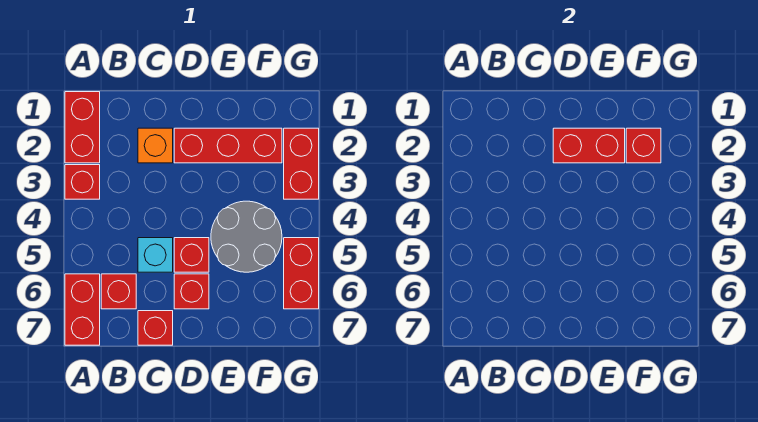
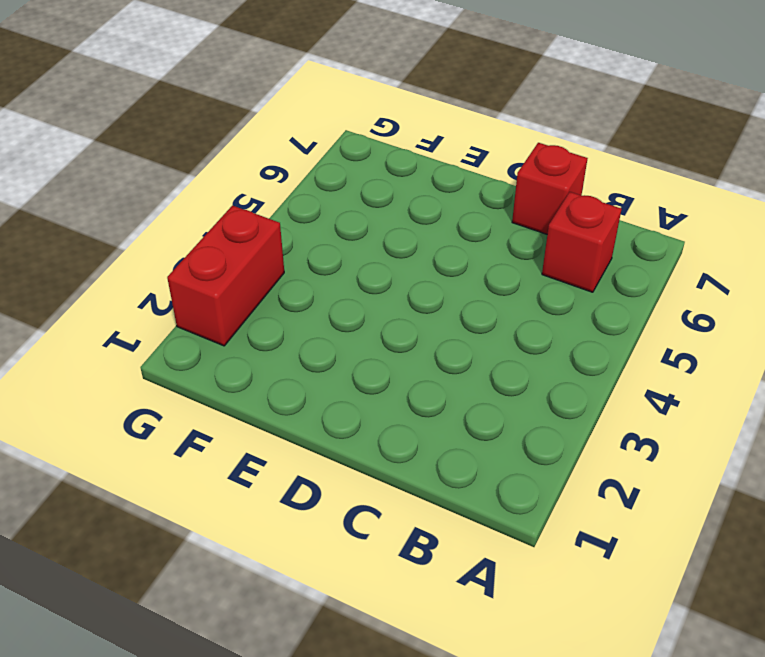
none -> red brick A1:A2 level 1
none -> red brick A3 level 1
none -> red brick A6:A7 level 1

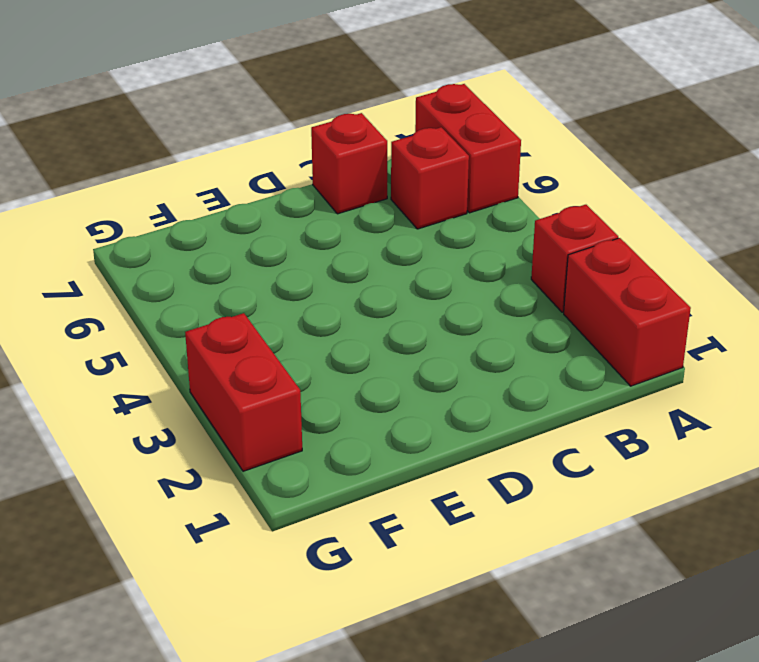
none -> orange brick C2 level 1
none -> cyan brick C5 level 1
none -> red brick D2:F2 level 1

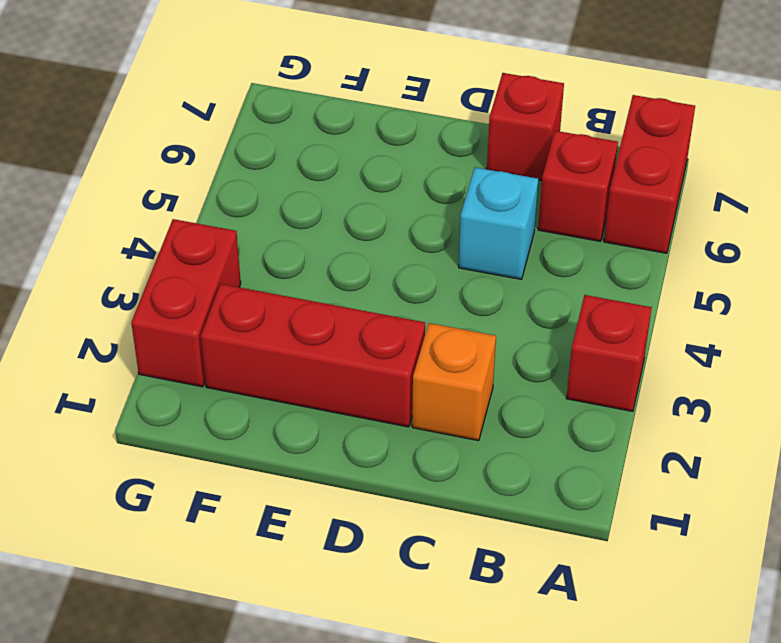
none -> red brick A1:A2 level 1
none -> red brick D5 level 1
none -> red brick D6 level 1

